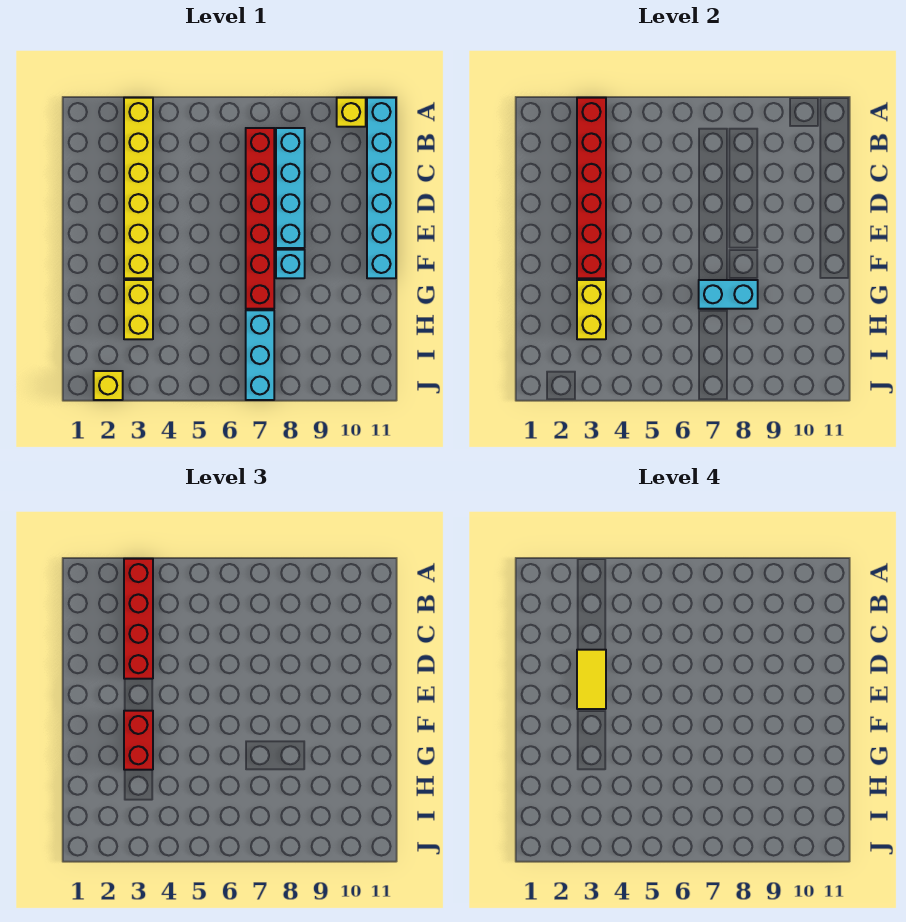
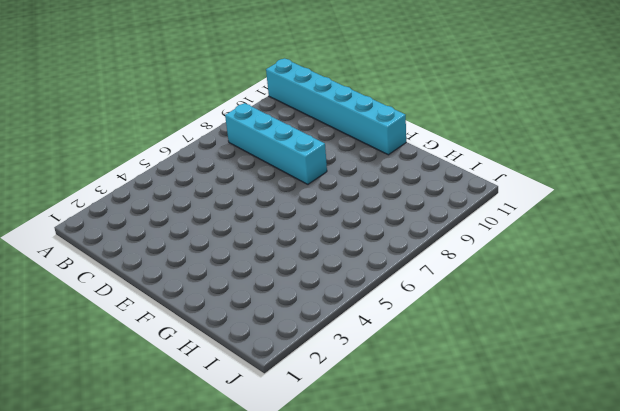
none -> yellow brick A3:F3 level 1
none -> yellow brick A10 level 1
none -> red brick B7:G7 level 1

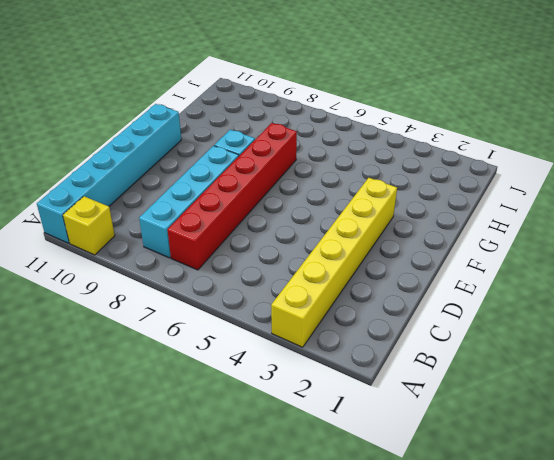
none -> yellow brick G3:H3 level 1
none -> cyan brick H7:J7 level 1
none -> yellow brick J2 level 1

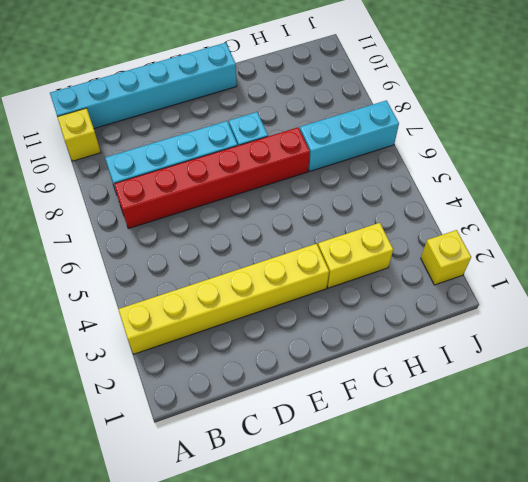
none -> red brick A3:F3 level 2
none -> yellow brick G3:H3 level 2
none -> cyan brick G7:G8 level 2

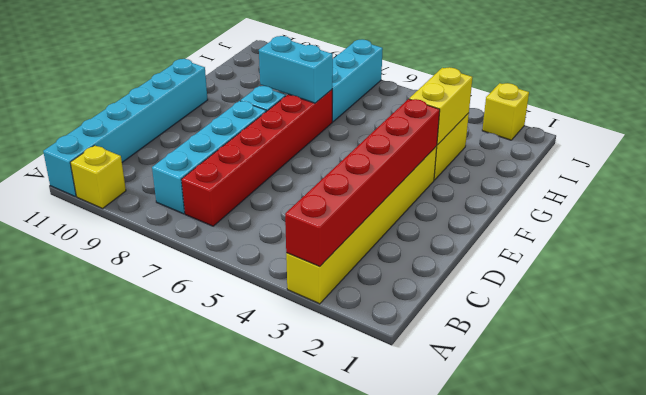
none -> red brick A3:D3 level 3
none -> red brick F3:G3 level 3
none -> yellow tile D3:E3 level 4

